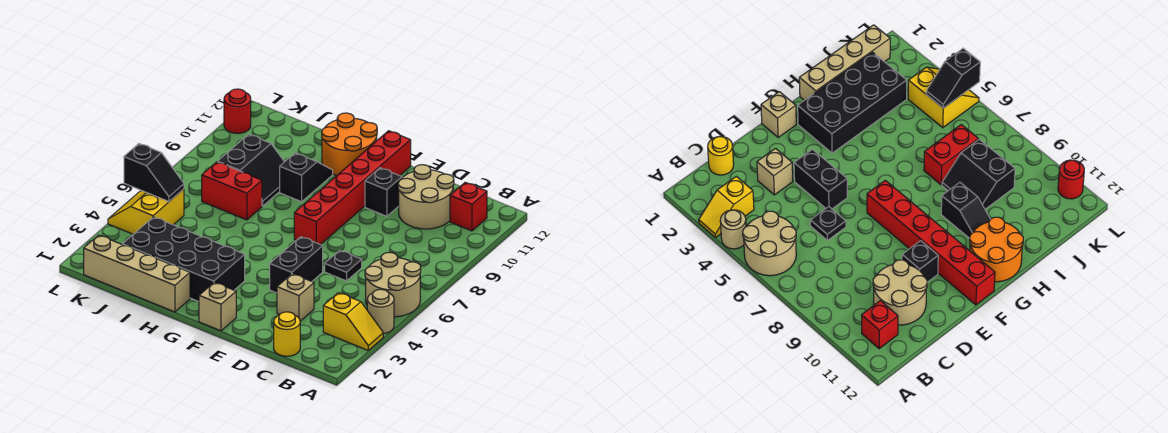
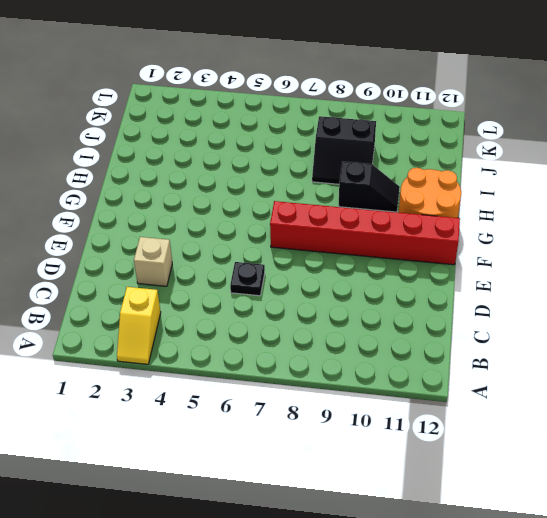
none -> tan round brick A4 level 1
none -> tan round brick A5:B6 level 1
none -> red brick B11 level 1

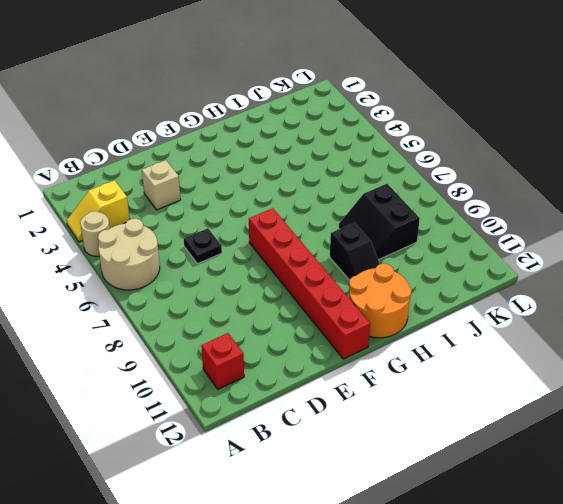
none -> yellow round brick C1 level 1
none -> tan round brick C10:D11 level 1
none -> black brick E4:E5 level 1

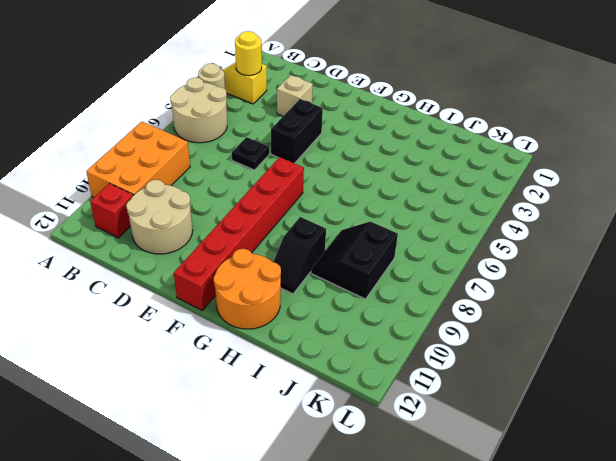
orange brick A8:B10 level 1 -> none
yellow round brick B3 level 2 -> yellow round brick C1 level 1
none -> black brick E10 level 1
none -> tan brick F1 level 1
none -> black brick G2:J3 level 1

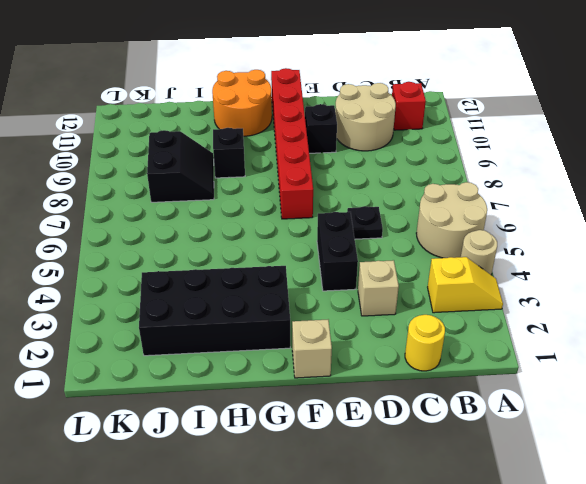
none -> tan brick H1:K1 level 1
none -> red brick I7:J7 level 1
none -> yellow slope K4:L5 level 1 top K

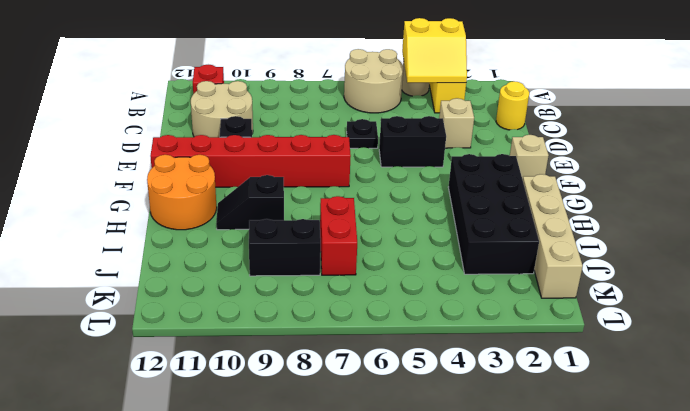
yellow slope A3:B4 level 2 top A -> yellow slope K4:L5 level 1 top K
none -> red round brick L11 level 1
none -> black slope K5:L5 level 2 top L

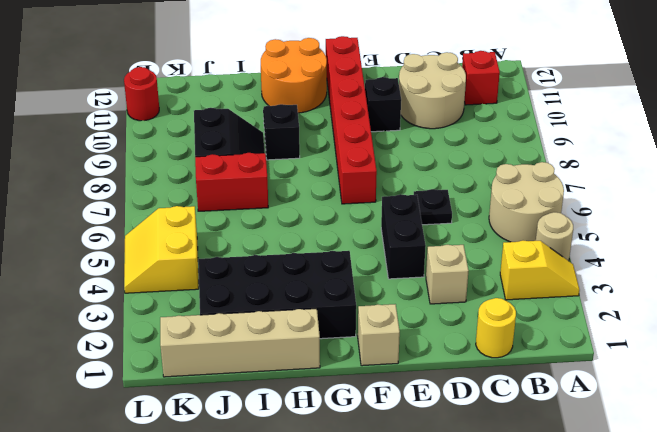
none -> black slope K5:L5 level 2 top L

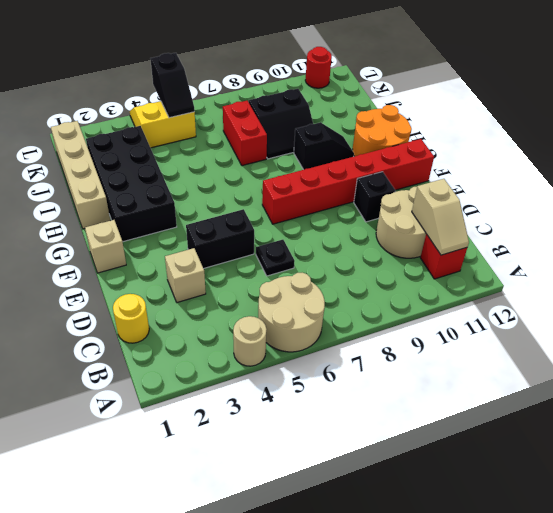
tan slope B11:C11 level 2 top C -> none
none -> yellow slope A3:B3 level 1 top B

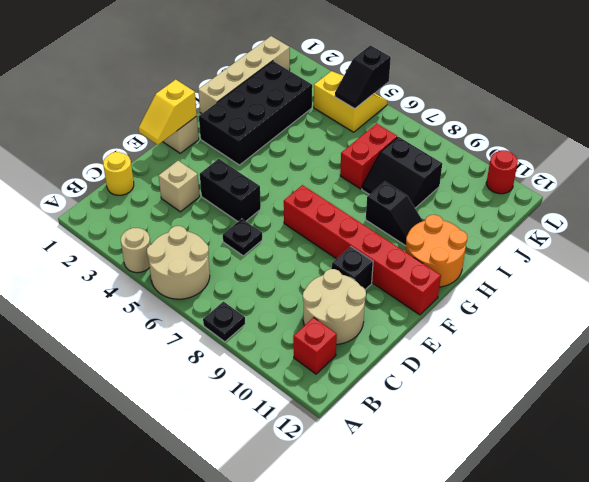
black plate A8 level 1 -> none
yellow slope E1:F1 level 2 top F -> yellow slope A3:B3 level 1 top B

